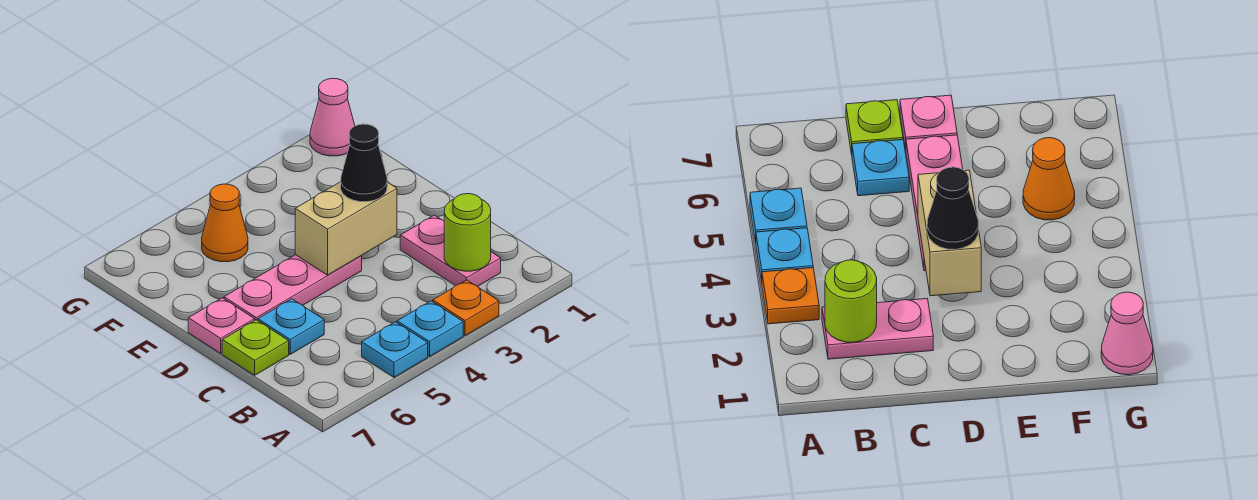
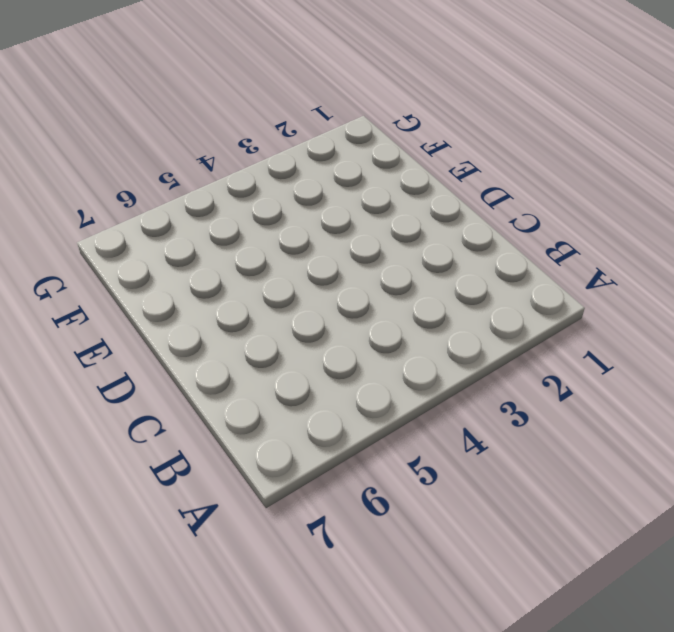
none -> orange plate A3 level 1
none -> cyan plate A4 level 1
none -> cyan plate A5 level 1

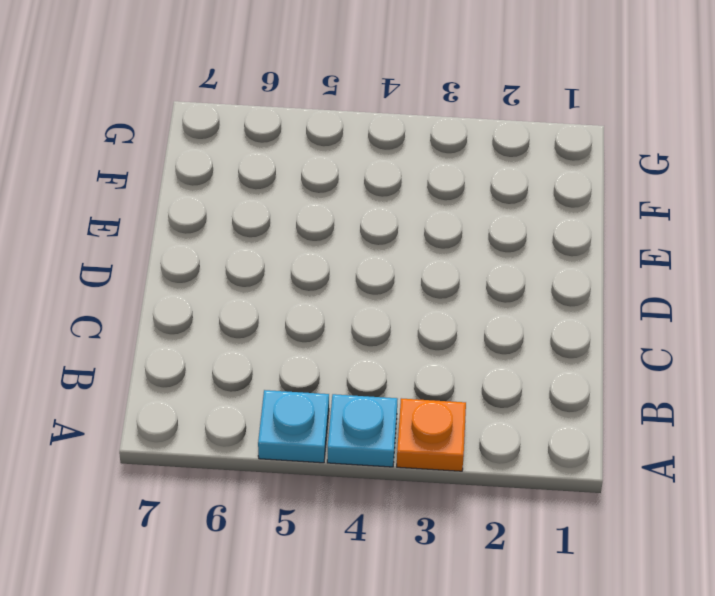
none -> pink plate B2:C2 level 1
none -> cyan plate C6 level 1
none -> lime plate C7 level 1

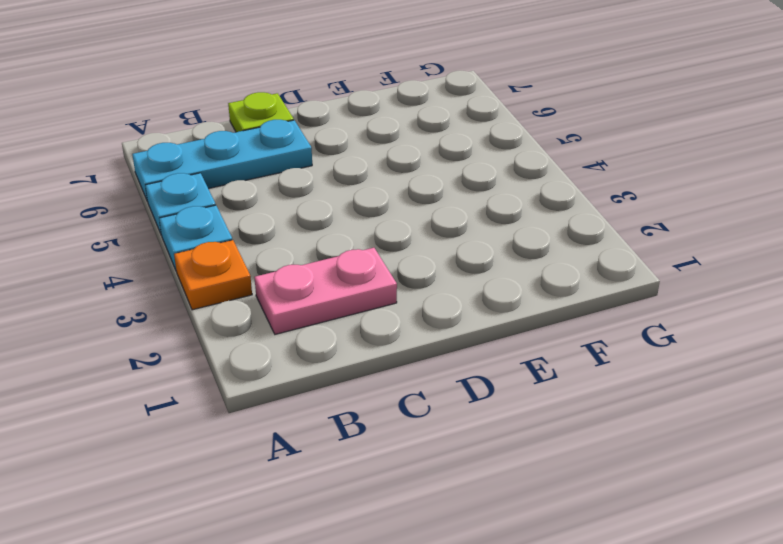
cyan plate A6:C6 level 1 -> cyan plate C6 level 1
none -> pink plate D4:D6 level 1
none -> pink plate D7 level 1
none -> orange cone F5 level 1

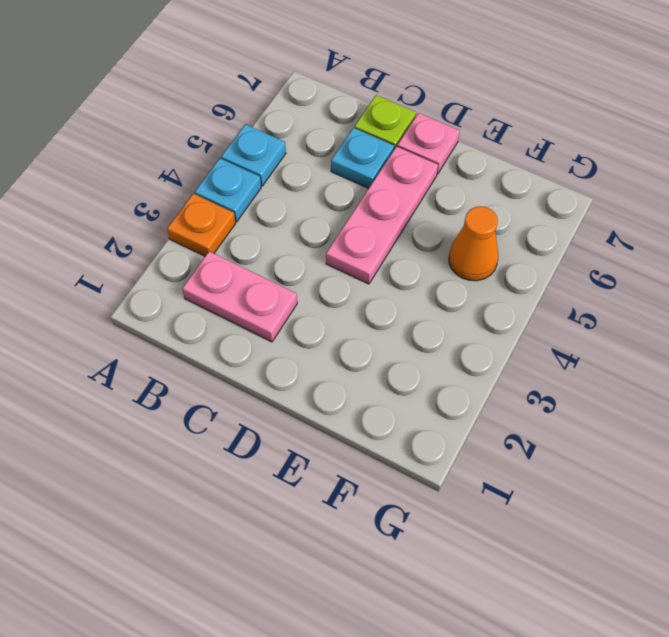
none -> pink cone G1 level 1
none -> lime round brick B2 level 2
none -> tan brick D3:D4 level 2

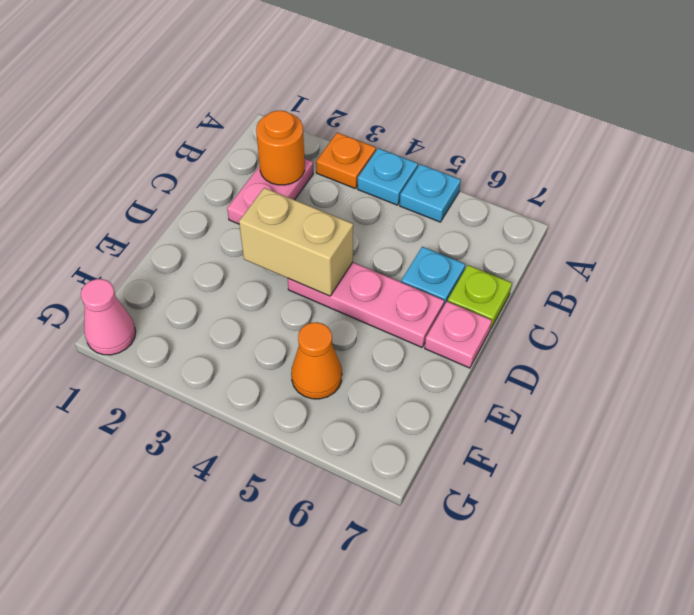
orange round brick B2 level 2 -> lime round brick B2 level 2
none -> black cone D3 level 3

